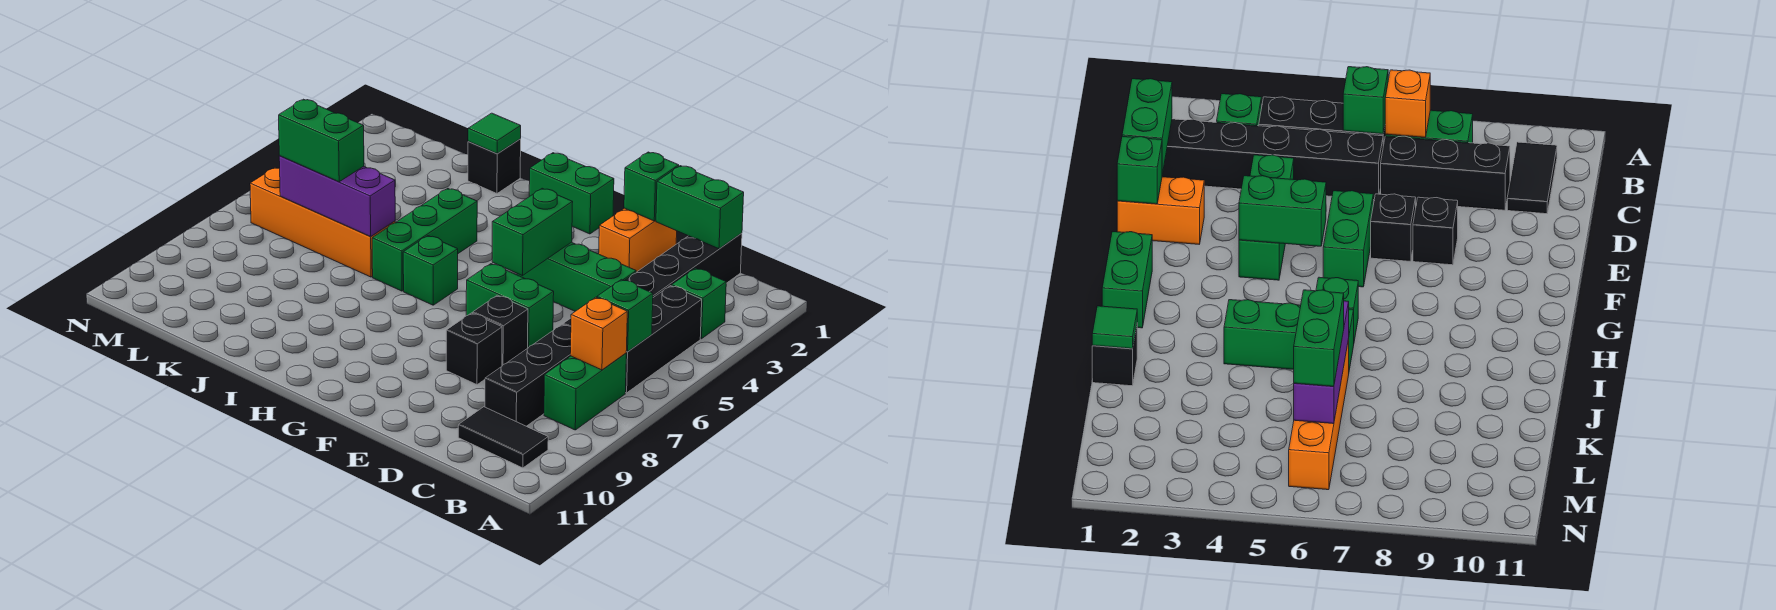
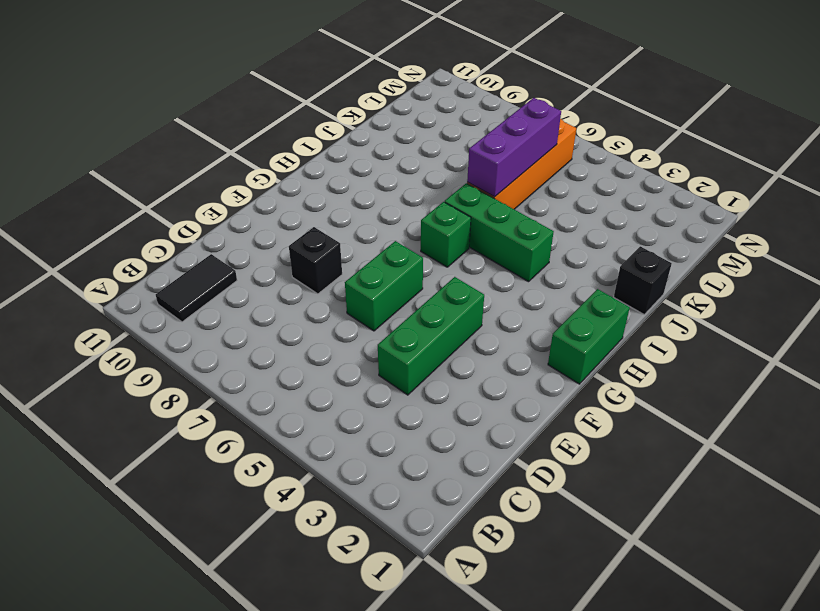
none -> green brick B3 level 1
none -> black brick B4:B6 level 1
none -> green brick B7:B8 level 1

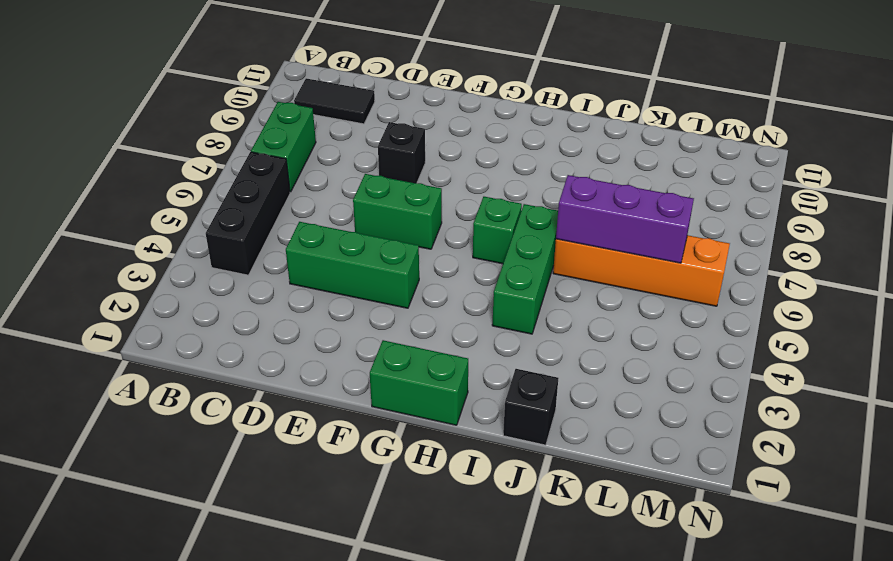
none -> green brick B3 level 1
none -> black brick C1:C6 level 1
none -> black brick C7:C9 level 1

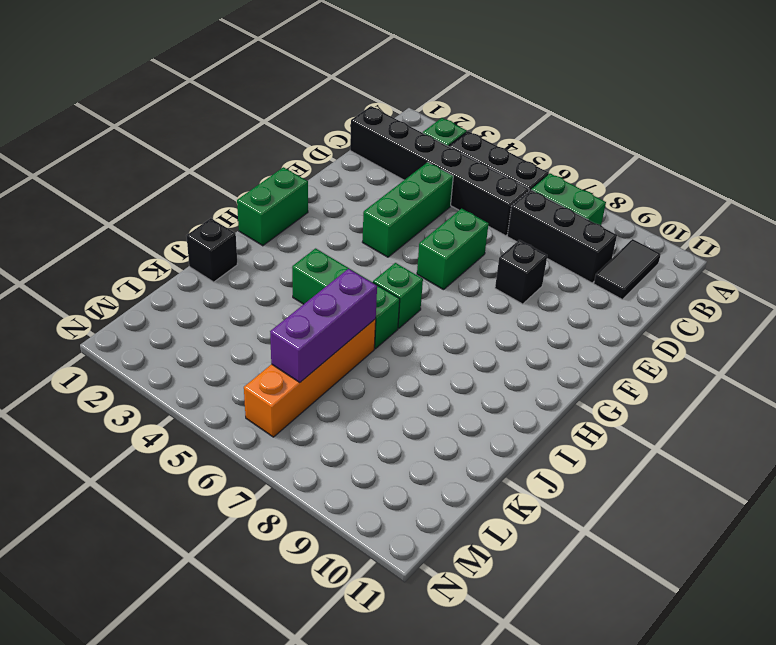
none -> orange brick E1:E2 level 1
none -> black brick E7 level 1
none -> green brick B6 level 2

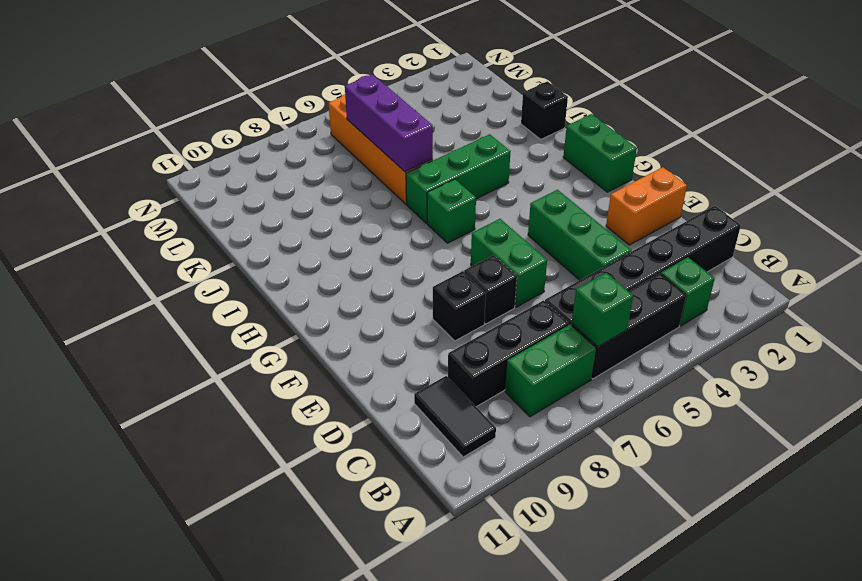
none -> orange brick B7 level 2
none -> green brick C1:D1 level 2
none -> green brick E1 level 2

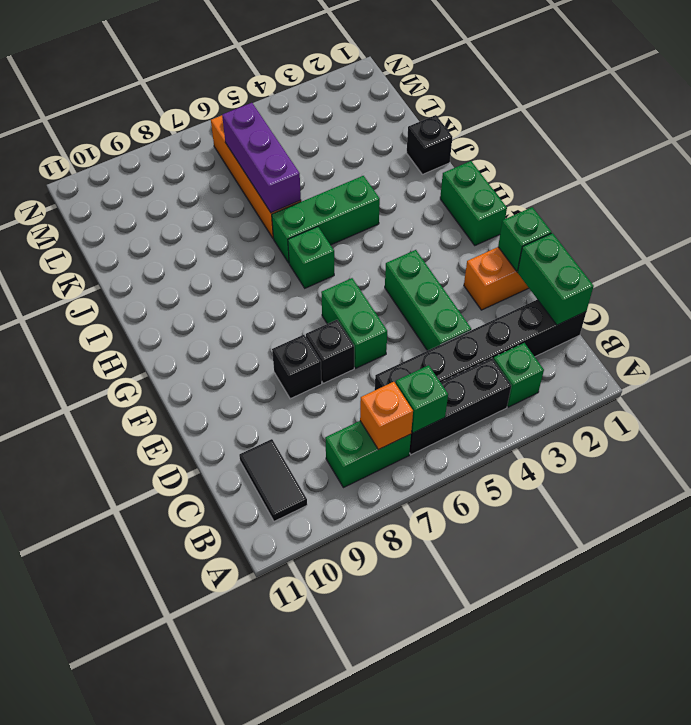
none -> black brick C7:C9 level 1
none -> green brick F4:F5 level 2
none -> green tile J1 level 2

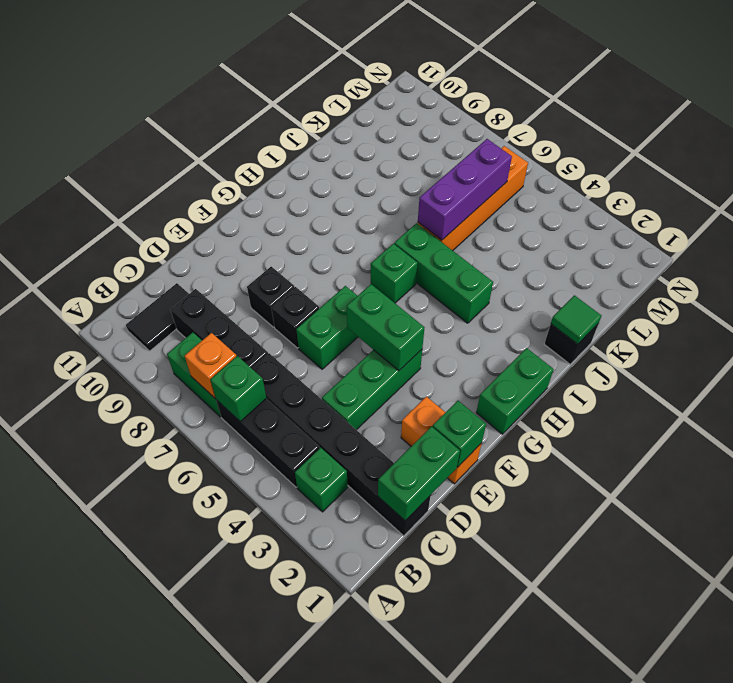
none -> green brick K6:L6 level 3

